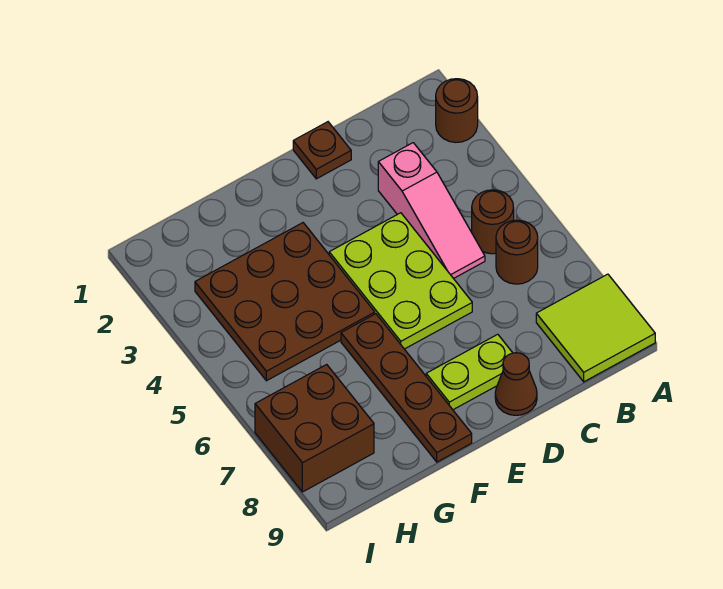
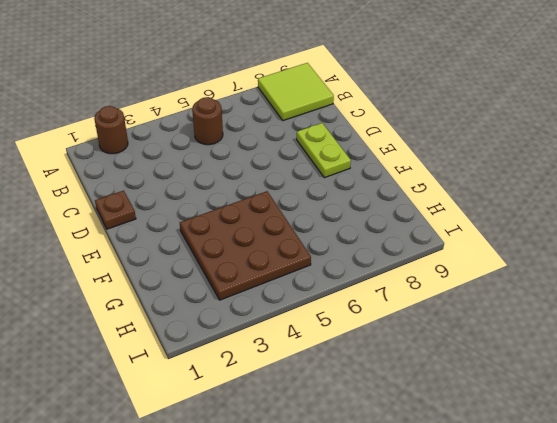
none -> brown round brick B6 level 1
none -> pink slope C3:C5 level 1 top 3
none -> lime plate D4:E6 level 1

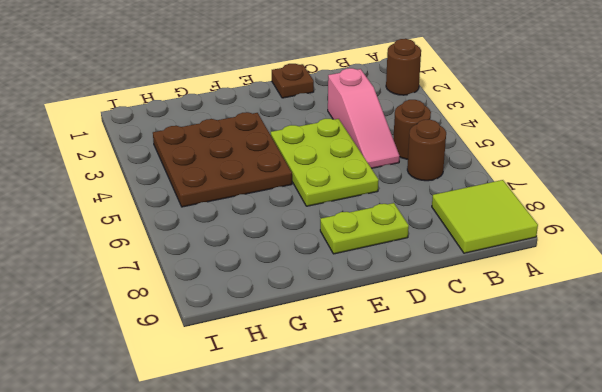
none -> brown cone D9 level 1
none -> brown plate F6:F9 level 1
none -> brown brick H7:I8 level 1

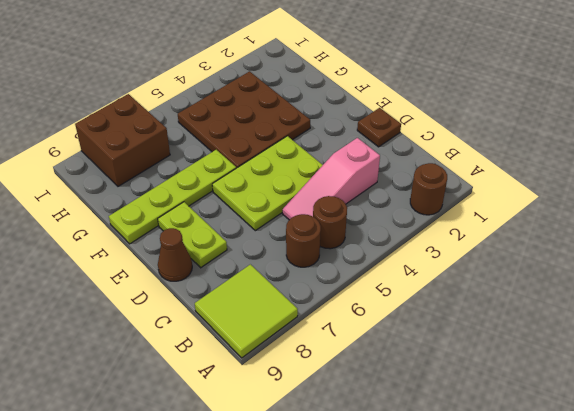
lime plate F6:F9 level 1 -> brown plate F6:F9 level 1

